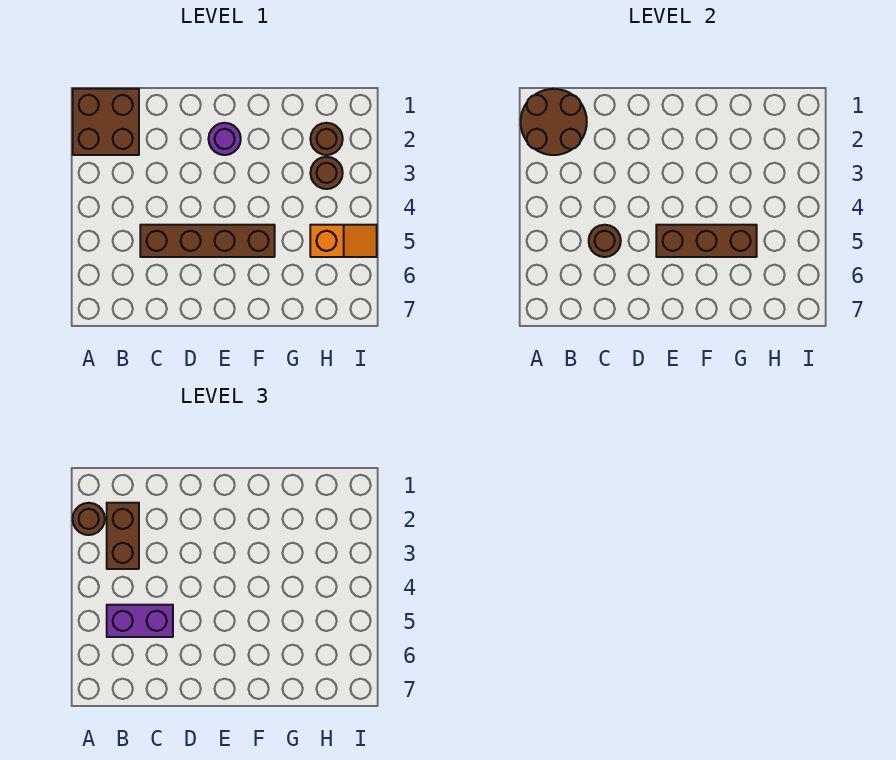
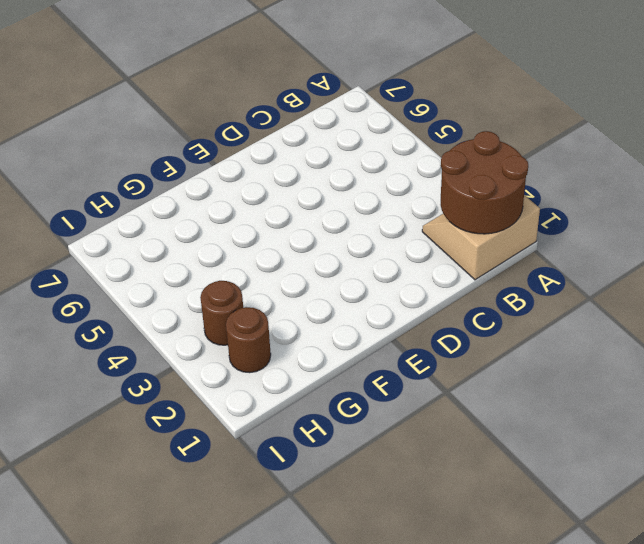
tan slope A1:B2 level 1 top 1 -> brown brick A1:B2 level 1
none -> brown brick C5:F5 level 1
none -> purple round brick E2 level 1
none -> orange slope H5:I5 level 1 top H

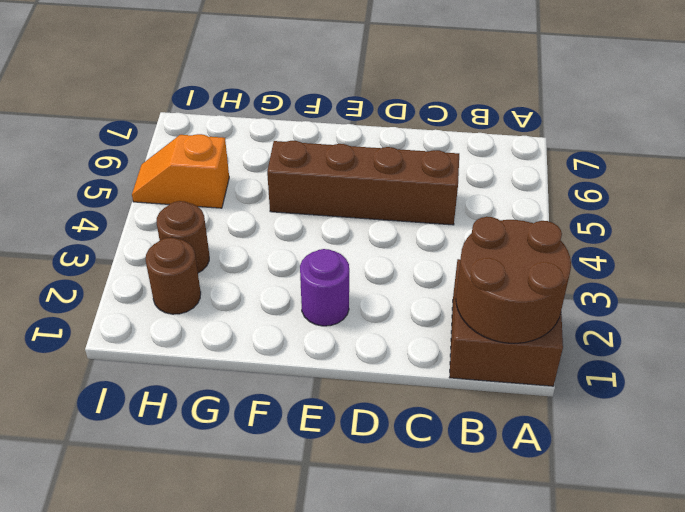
none -> brown round brick C5 level 2
none -> brown brick E5:G5 level 2
none -> brown round brick A2 level 3

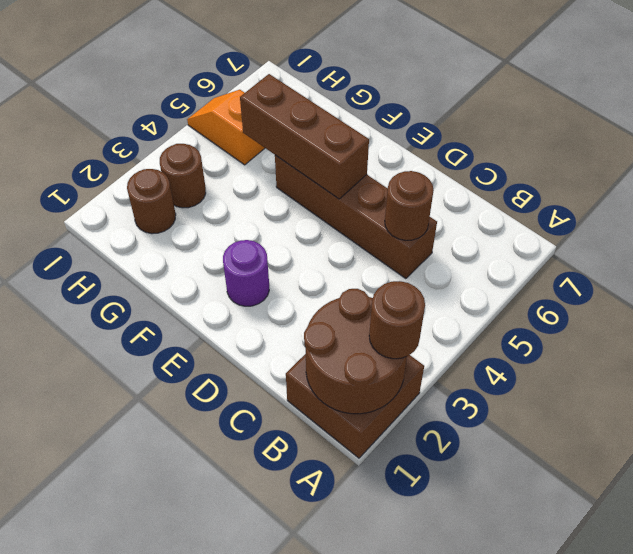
none -> brown brick B2:B3 level 3
none -> purple brick B5:C5 level 3

